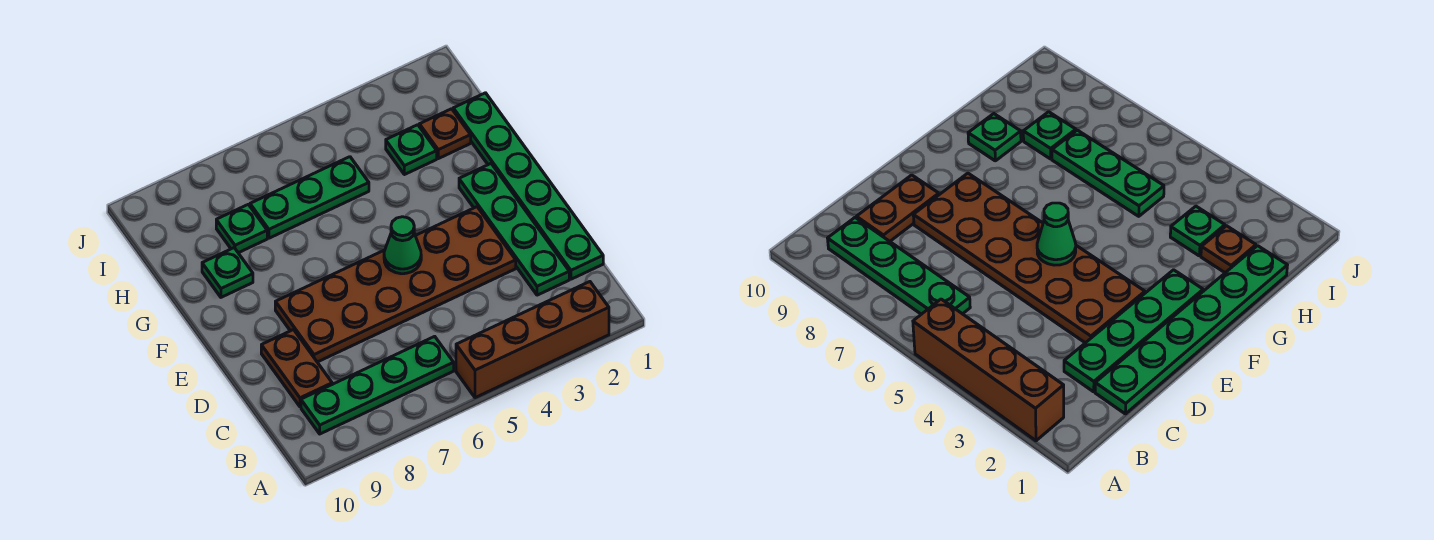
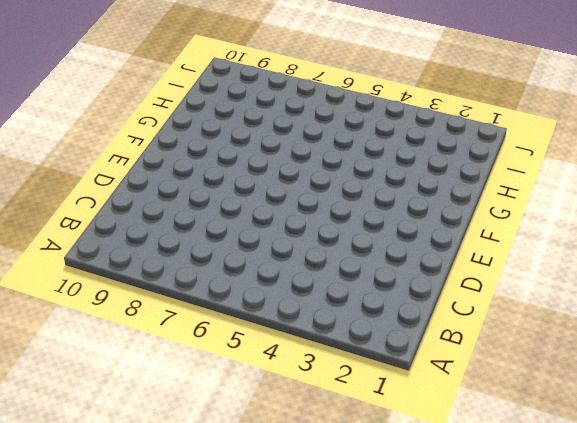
none -> brown brick A2:A5 level 1
none -> green plate B6:B9 level 1
none -> green plate C1:H1 level 1

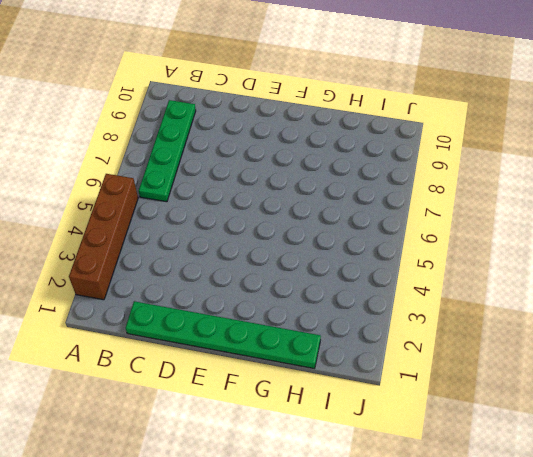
none -> green plate C2:F2 level 1
none -> brown plate C9:D9 level 1
none -> brown plate D3:E8 level 1

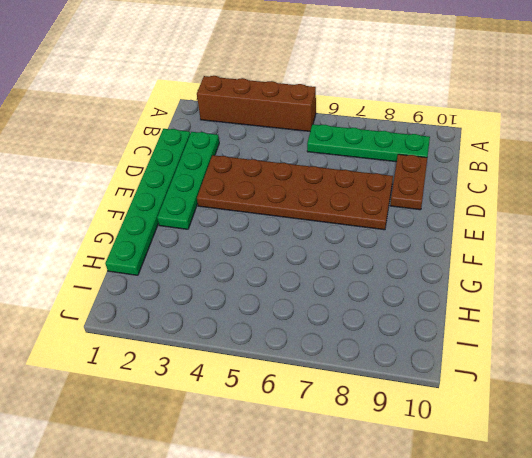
none -> green plate G9 level 1
none -> brown plate H2 level 1
none -> green plate H3 level 1

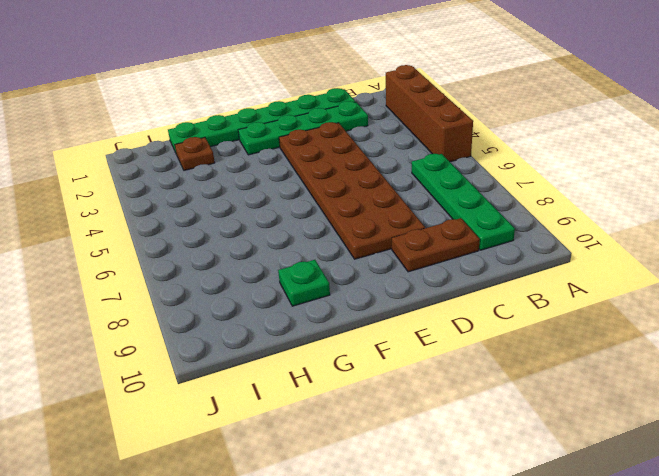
none -> green plate H3 level 1
none -> green plate H5:H7 level 1
none -> green plate H8 level 1

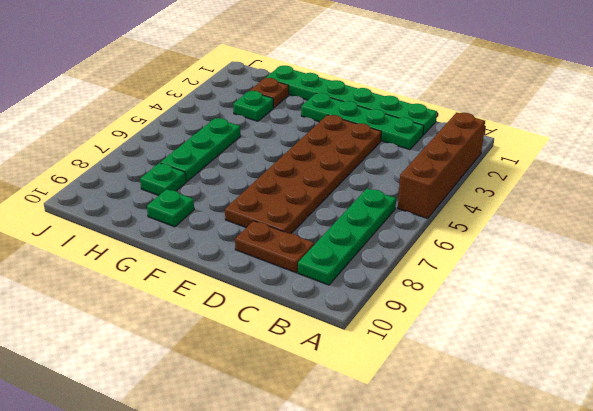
none -> green cone E5 level 2

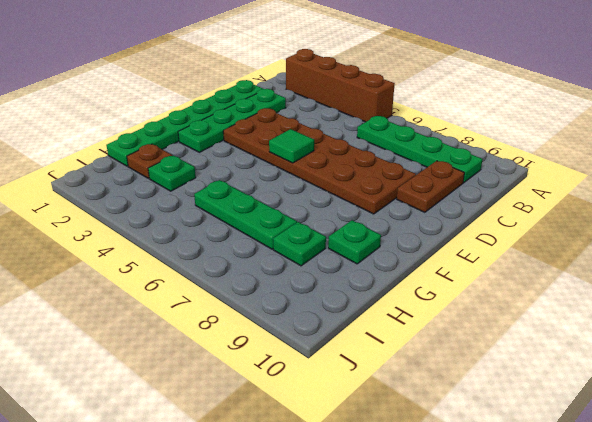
green tile E5 level 2 -> green cone E5 level 2

